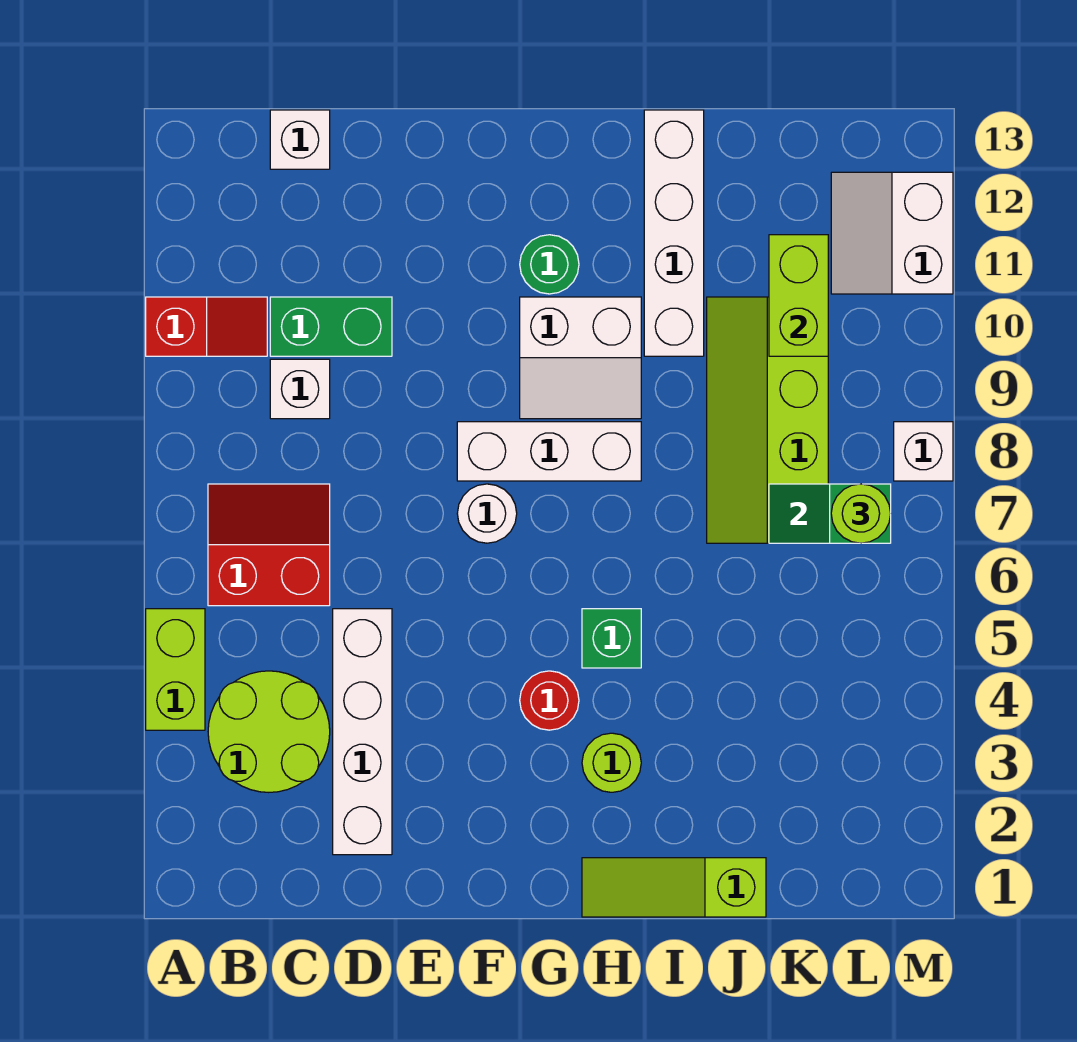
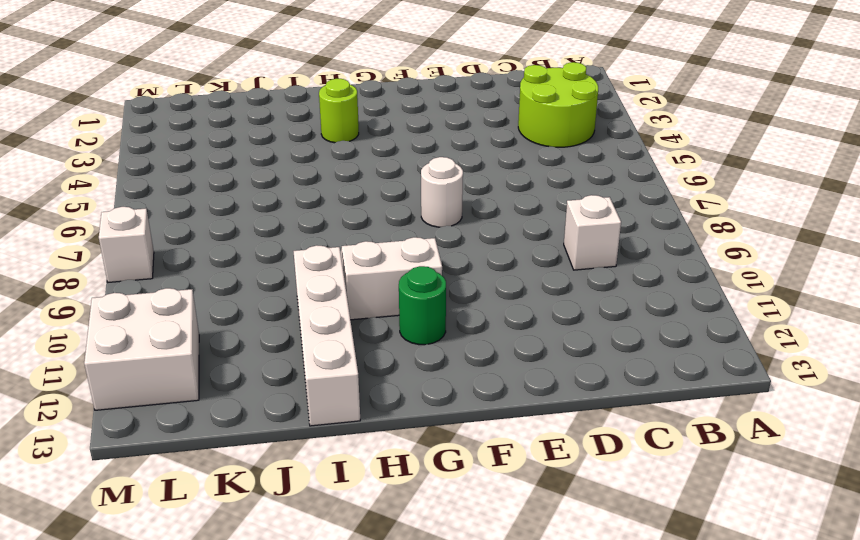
white brick L11:M12 level 1 -> white slope L11:M12 level 1 top M
none -> lime brick A4:A5 level 1
none -> red slope A10:B10 level 1 top A
none -> red slope B6:C7 level 1 top 6

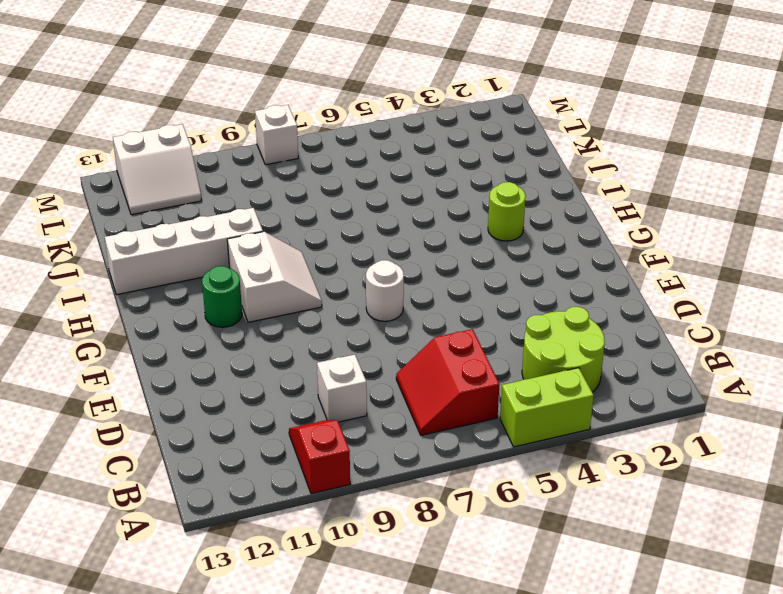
none -> green brick C10:D10 level 1
none -> white brick C13 level 1
none -> white brick D2:D5 level 1

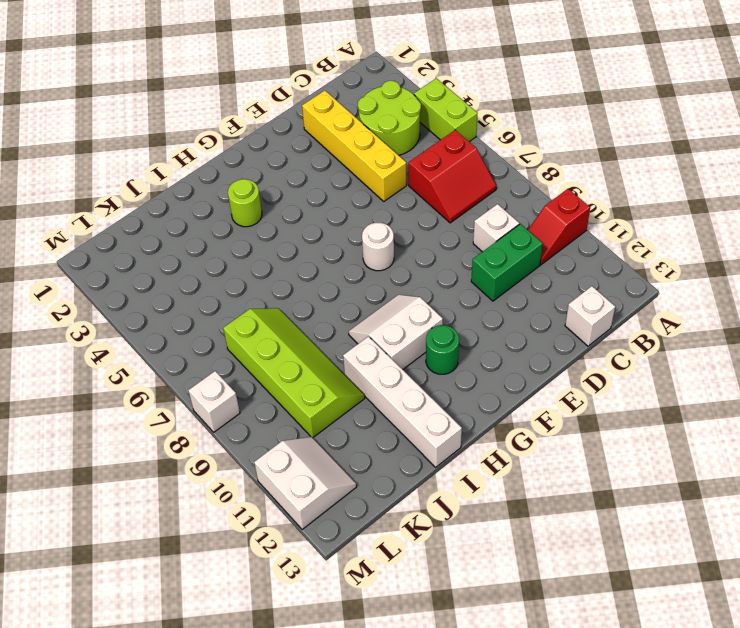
yellow brick D2:D5 level 1 -> white brick D2:D5 level 1
none -> white brick F8:H8 level 1
none -> red round brick G4 level 1
none -> lime slope H1:J1 level 1 top J

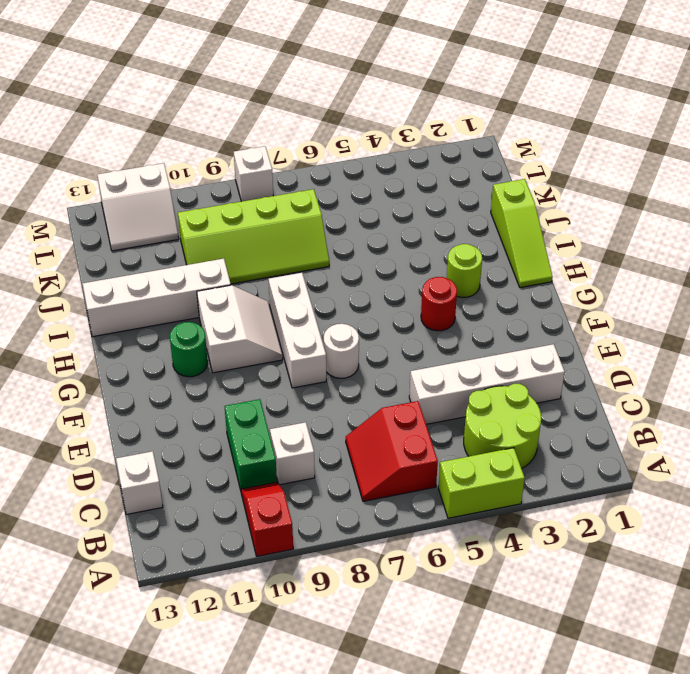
none -> green brick H5 level 1
none -> green slope K7:L7 level 2 top L
none -> lime brick K10:K11 level 2

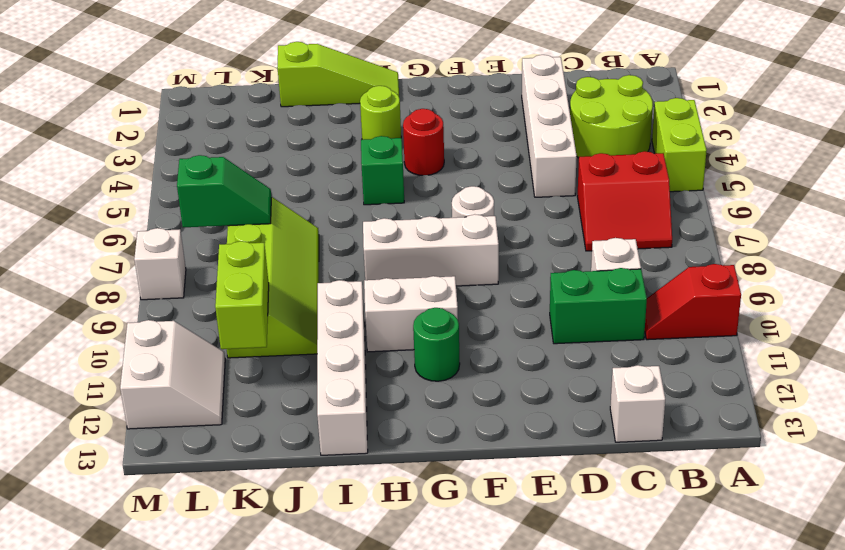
none -> lime round brick L7 level 3

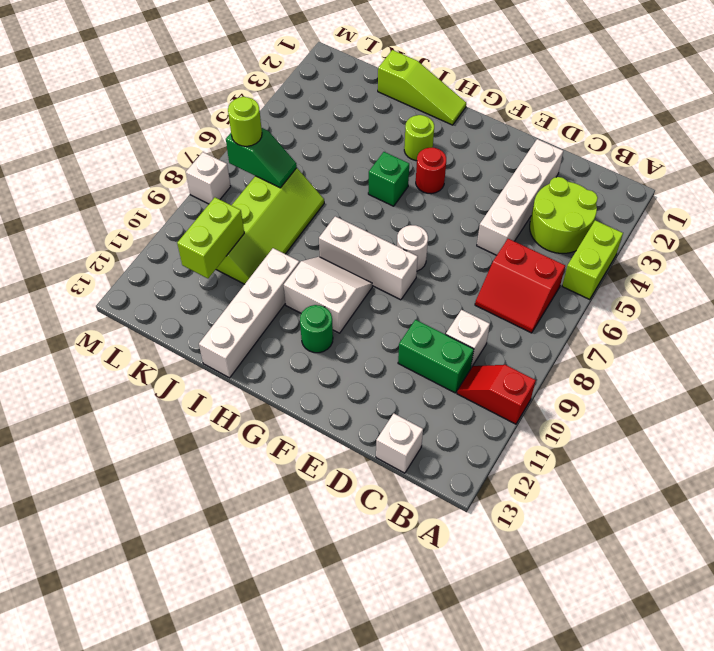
none -> white slope L11:M12 level 1 top M

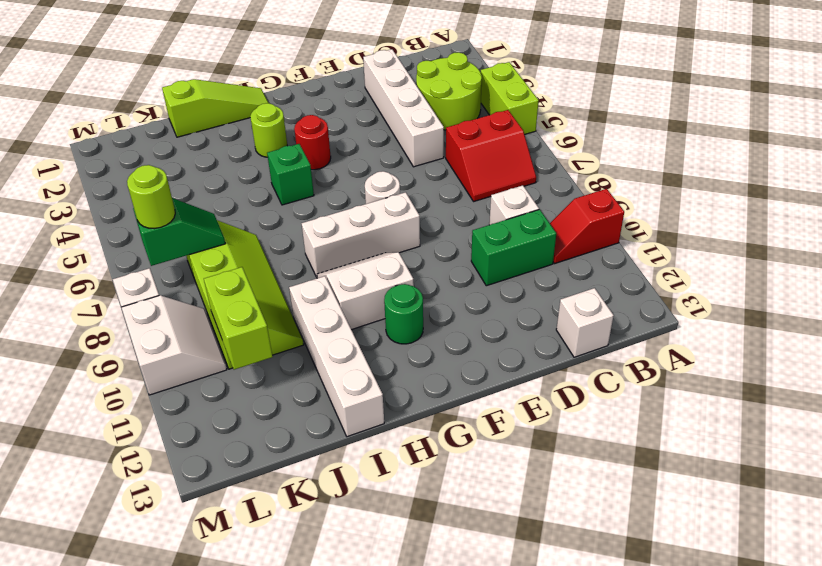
white slope L9:M10 level 1 top M -> white slope L11:M12 level 1 top M

